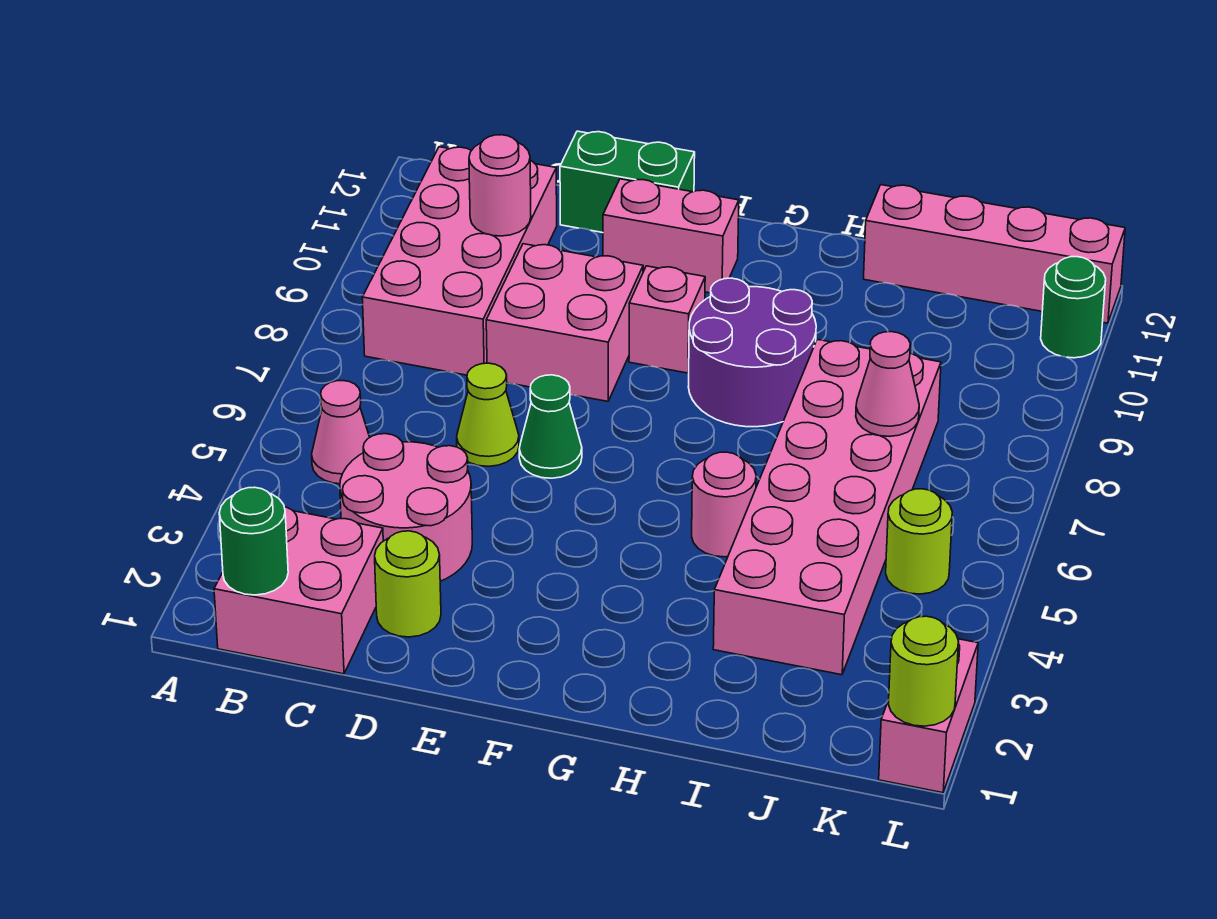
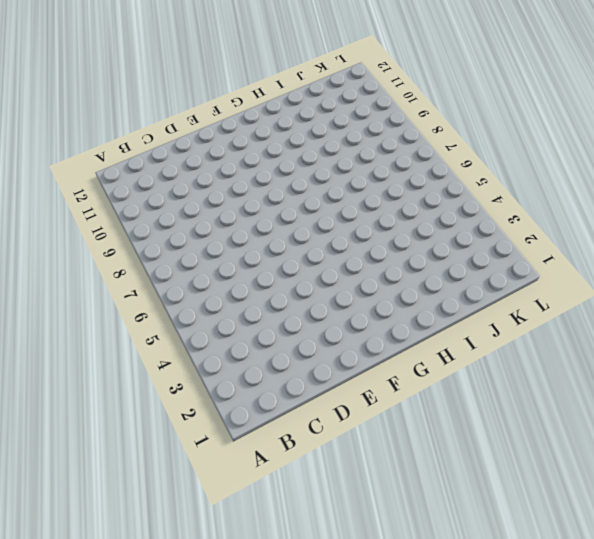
none -> pink brick B1:C2 level 1
none -> pink cone B5 level 1
none -> pink brick B8:C11 level 1

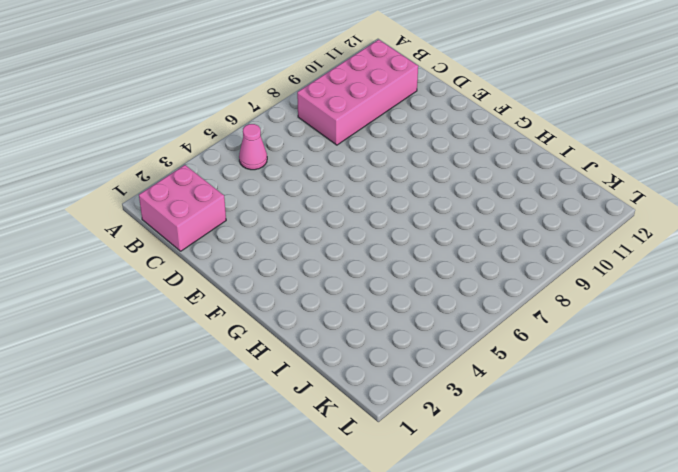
none -> pink round brick C3:D4 level 1
none -> lime round brick D2 level 1
none -> lime cone D6 level 1

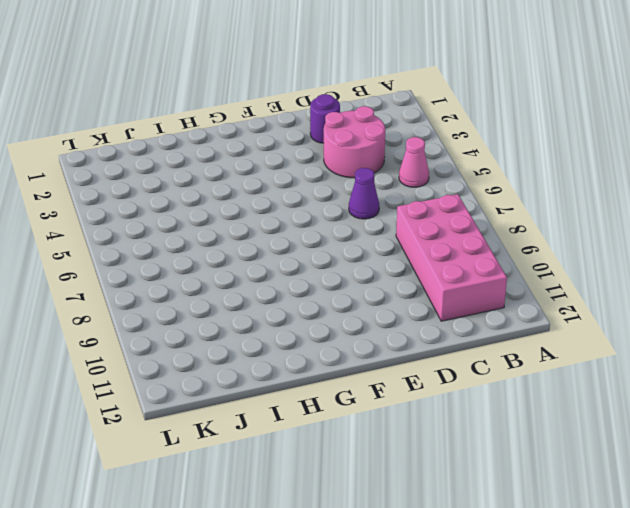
purple round brick D2 level 1 -> lime round brick D2 level 1
purple cone D6 level 1 -> lime cone D6 level 1
none -> pink brick B1:C2 level 1
none -> pink brick D8:E9 level 1
none -> green brick D12:E12 level 1

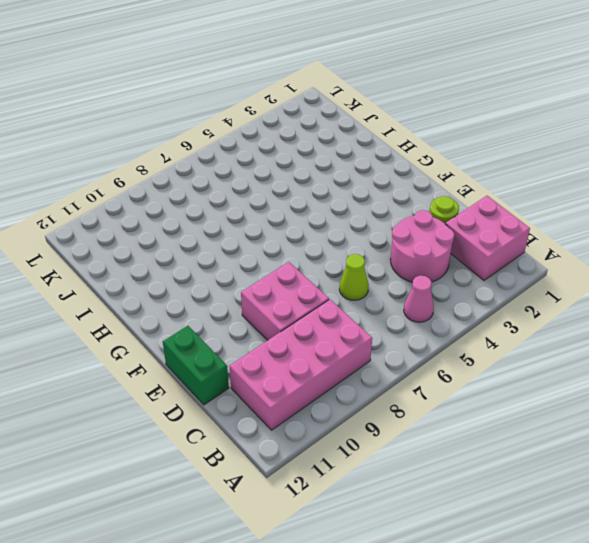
none -> green cone E6 level 1
none -> pink brick E11:F11 level 1
none -> pink brick F9 level 1

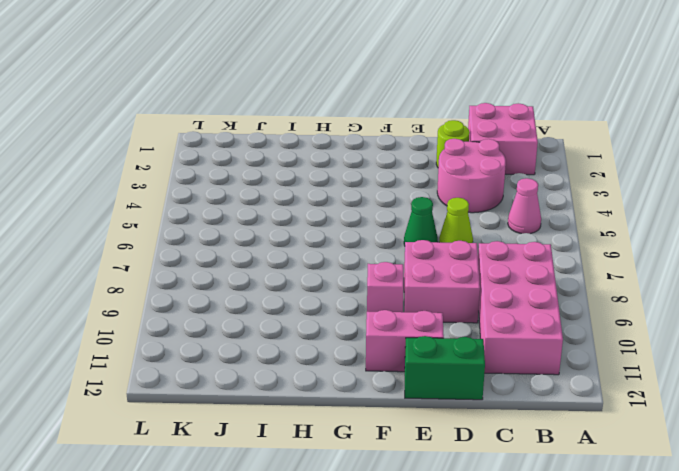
none -> purple round brick G8:H9 level 1
none -> pink round brick H5 level 1
none -> pink brick I3:J8 level 1

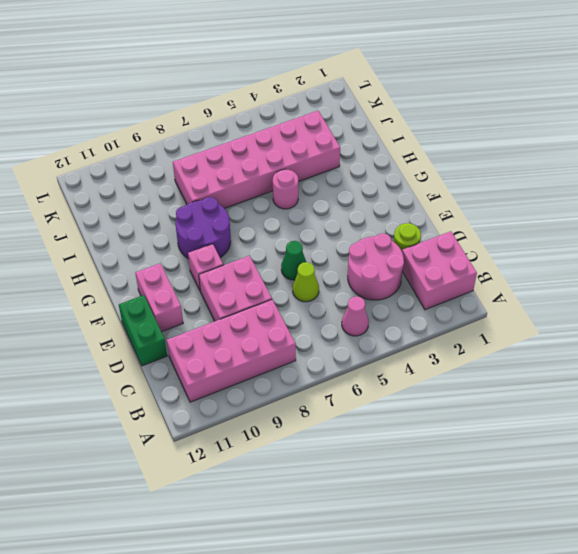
none -> pink brick I12:L12 level 1
none -> lime round brick K5 level 1
none -> pink brick L1:L2 level 1

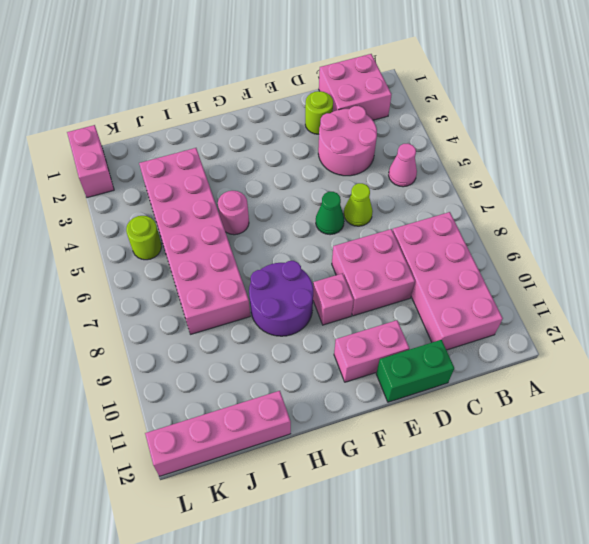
none -> green round brick L11 level 1
none -> green round brick B1 level 2
none -> pink round brick C10 level 2

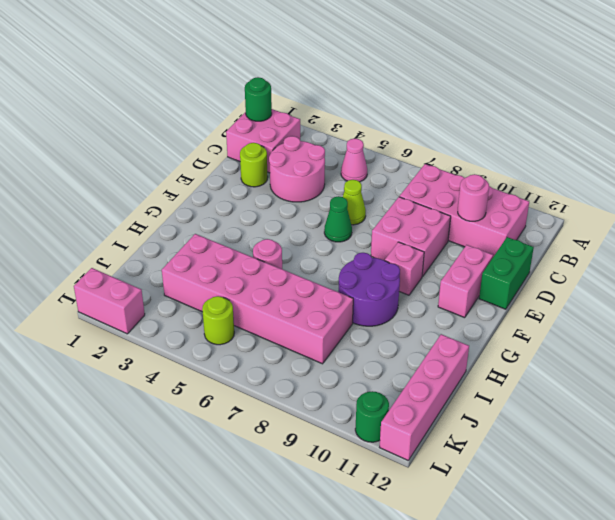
none -> pink cone J7 level 2
none -> lime round brick L1 level 2

